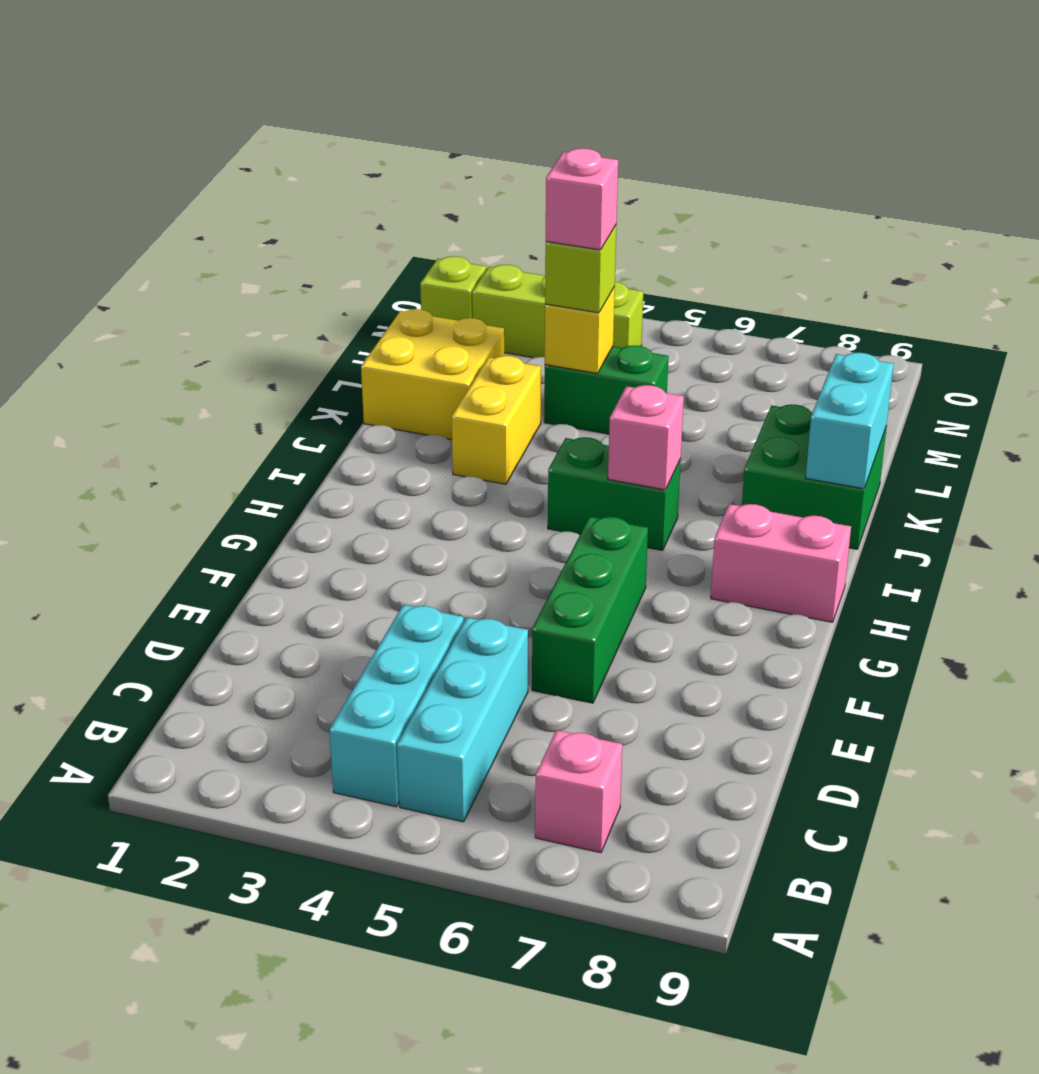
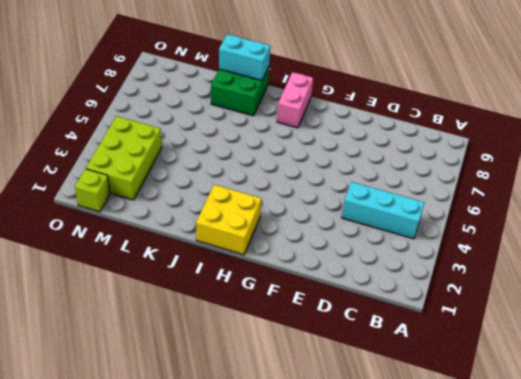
yellow brick H1:I2 level 1 -> yellow brick K1:L2 level 1
lime brick M2:N4 level 1 -> lime brick N2:N4 level 1
none -> cyan brick B5:D5 level 1
none -> pink brick B7 level 1
none -> green brick E6:G6 level 1

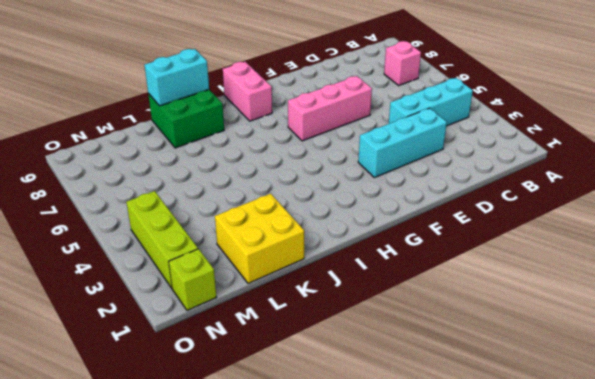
cyan brick D3:F3 level 1 -> cyan brick B5:D5 level 1
pink brick E6:G6 level 1 -> green brick E6:G6 level 1
none -> green brick I5:I6 level 1
none -> yellow brick J3:K3 level 1
none -> green brick L4:L5 level 1

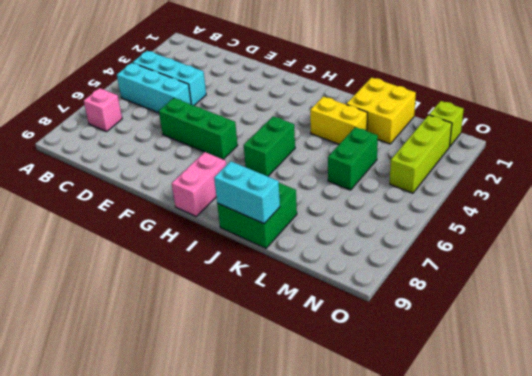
none -> pink brick I6 level 2
none -> yellow brick L4 level 2
none -> lime brick L4 level 3

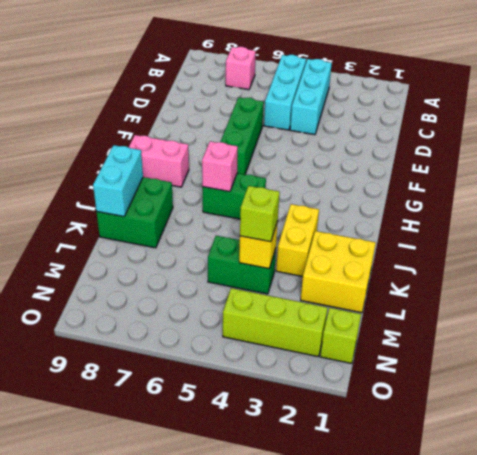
none -> pink brick L4 level 4

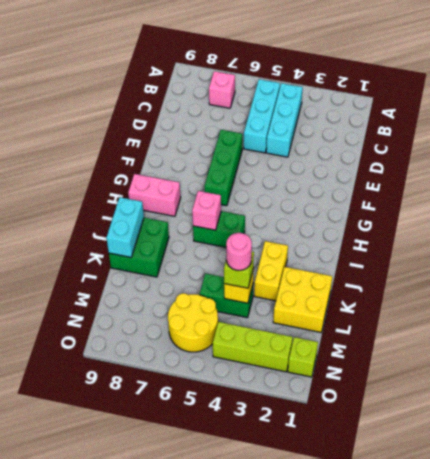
pink round brick L4 level 4 -> pink brick L4 level 4
yellow round brick M5:N6 level 1 -> none

